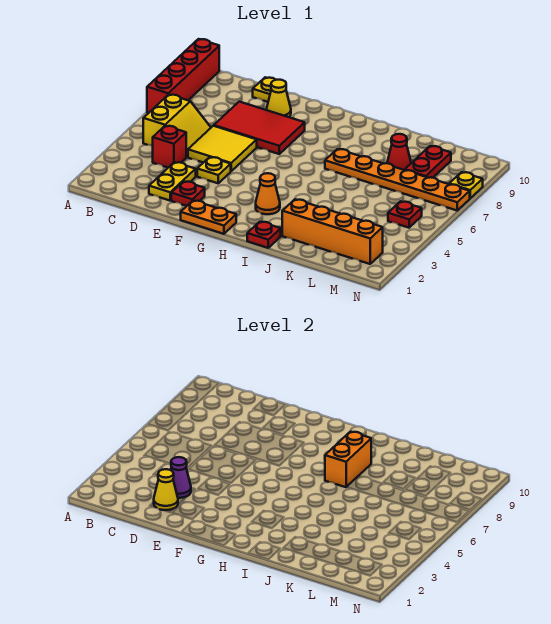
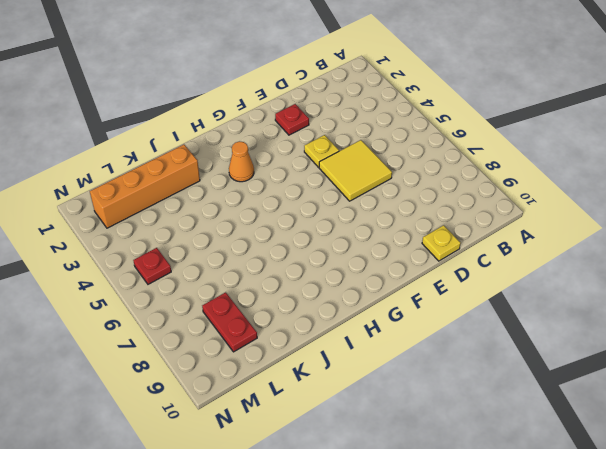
none -> red brick A7:A10 level 1
none -> yellow slope B5:C6 level 1 top B
none -> red brick C4 level 1

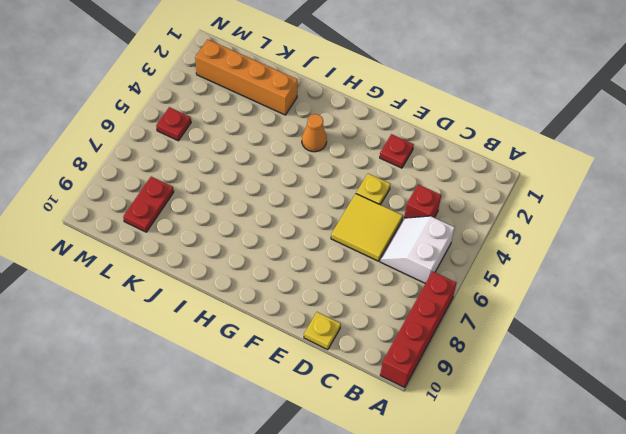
white slope B5:C6 level 1 top B -> yellow slope B5:C6 level 1 top B
none -> yellow plate D2:D3 level 1
none -> red tile D7:F8 level 1
none -> yellow cone E9 level 1

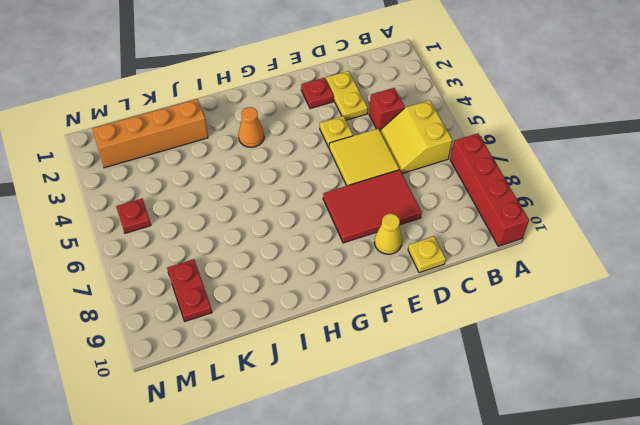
none -> orange plate F1:G1 level 1
none -> red plate I1 level 1
none -> orange plate I7:N7 level 1

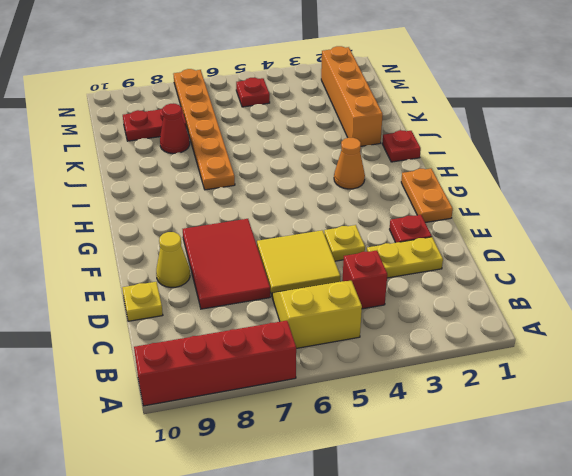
none -> yellow plate N8 level 1
none -> yellow cone D2 level 2
none -> purple cone D3 level 2

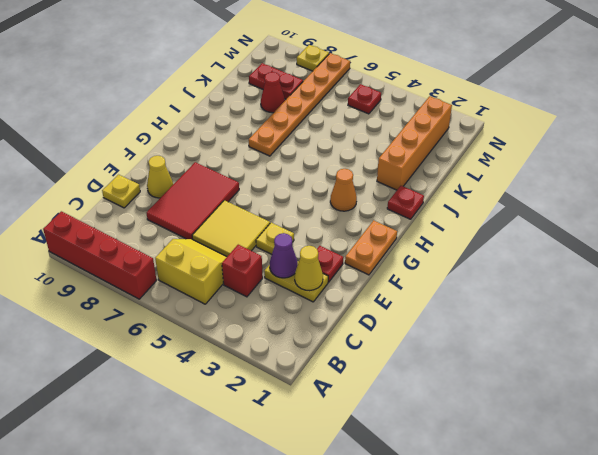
none -> orange brick I7:I8 level 2

